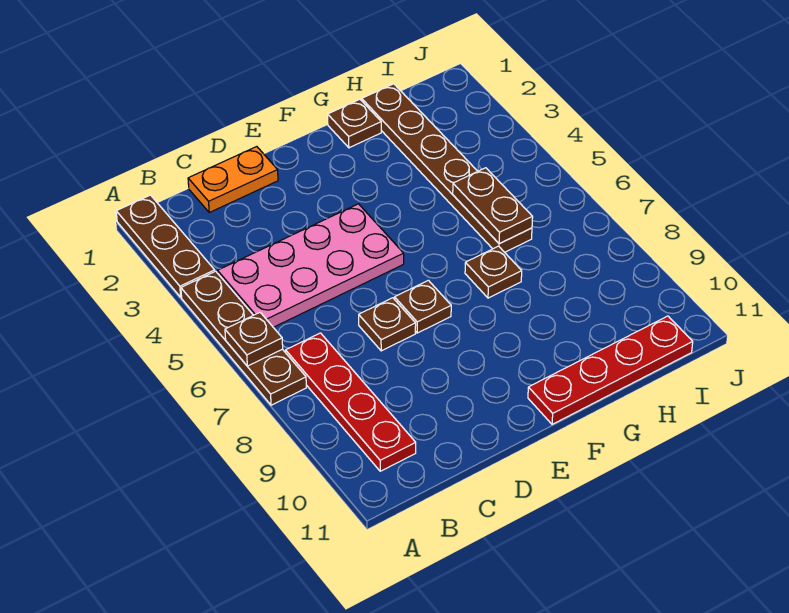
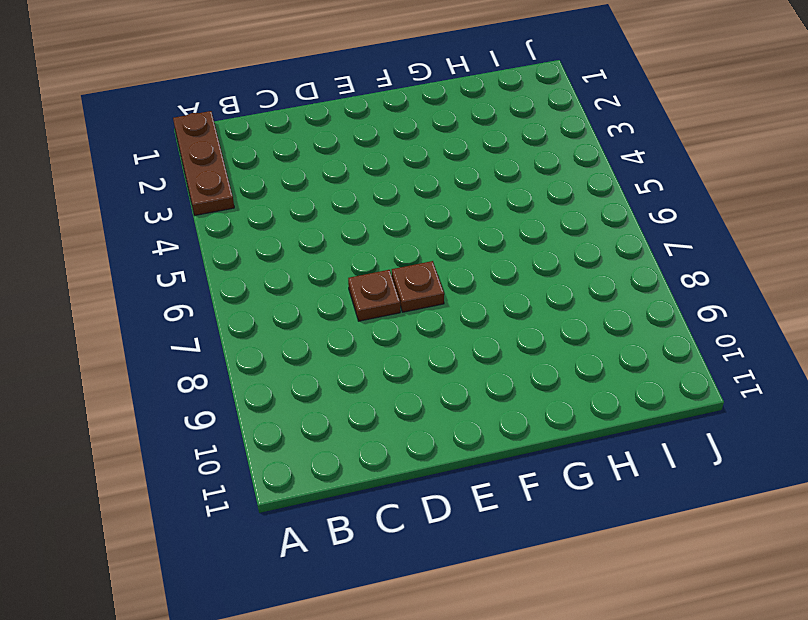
none -> brown plate A4:A7 level 1
none -> pink plate B4:E5 level 1
none -> red plate B7:B10 level 1

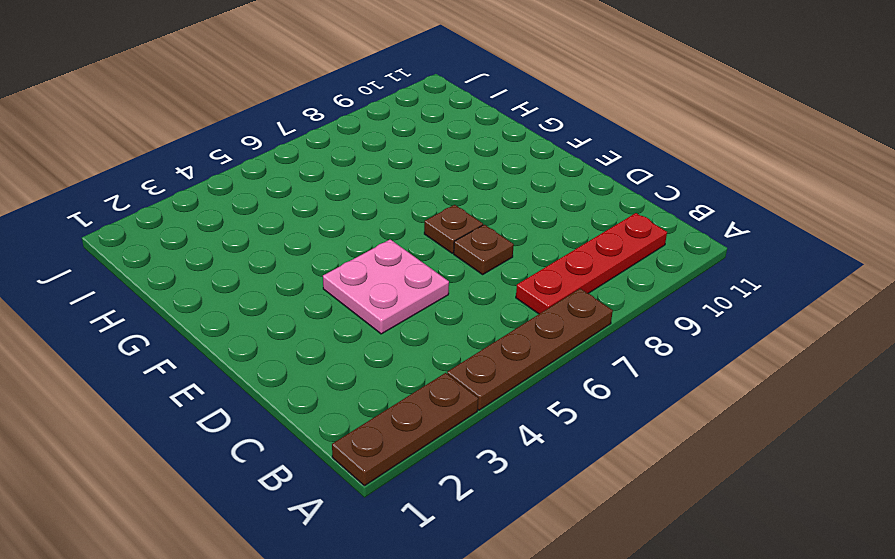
pink plate D4:E5 level 1 -> pink plate B4:E5 level 1
none -> orange plate C1:D1 level 1
none -> red plate F11:I11 level 1
none -> brown plate G1 level 1

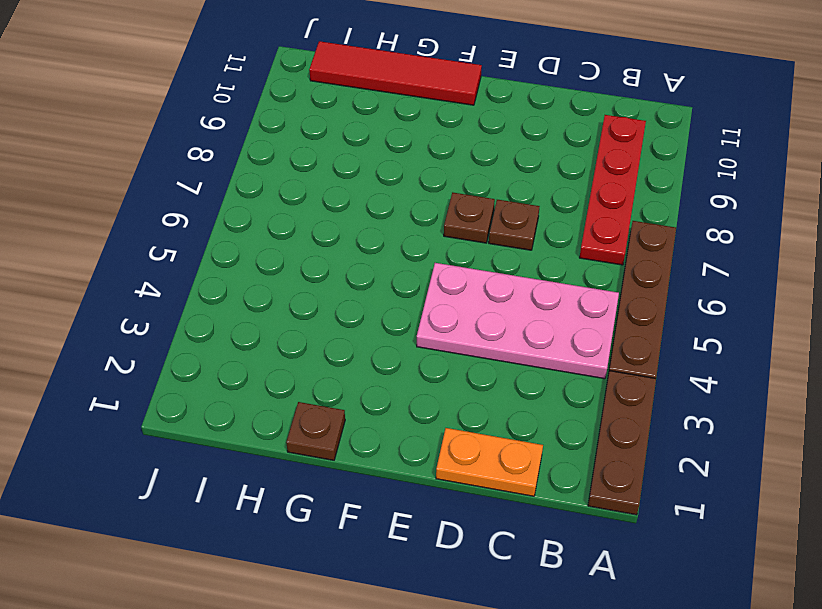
red tile F11:I11 level 1 -> red plate F11:I11 level 1
none -> brown plate G7 level 1
none -> brown plate H1:H6 level 1
none -> brown plate A6 level 2

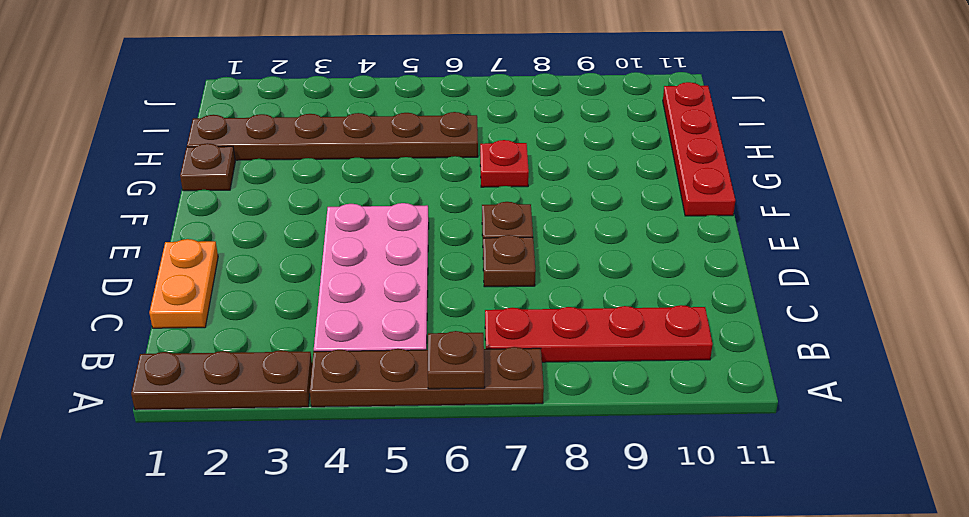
red plate G7 level 1 -> brown plate G7 level 1
none -> brown plate H5:H6 level 2

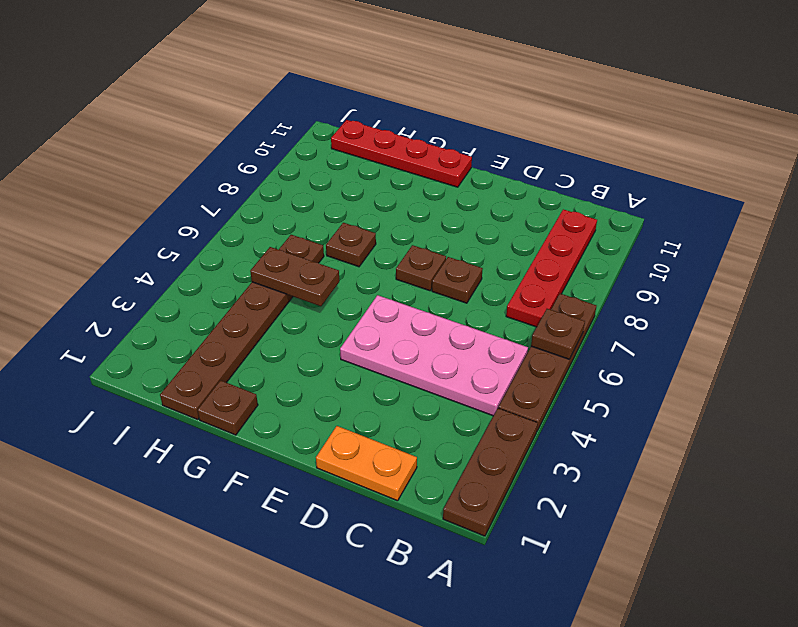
brown plate G5:H5 level 2 -> brown plate H5:H6 level 2

